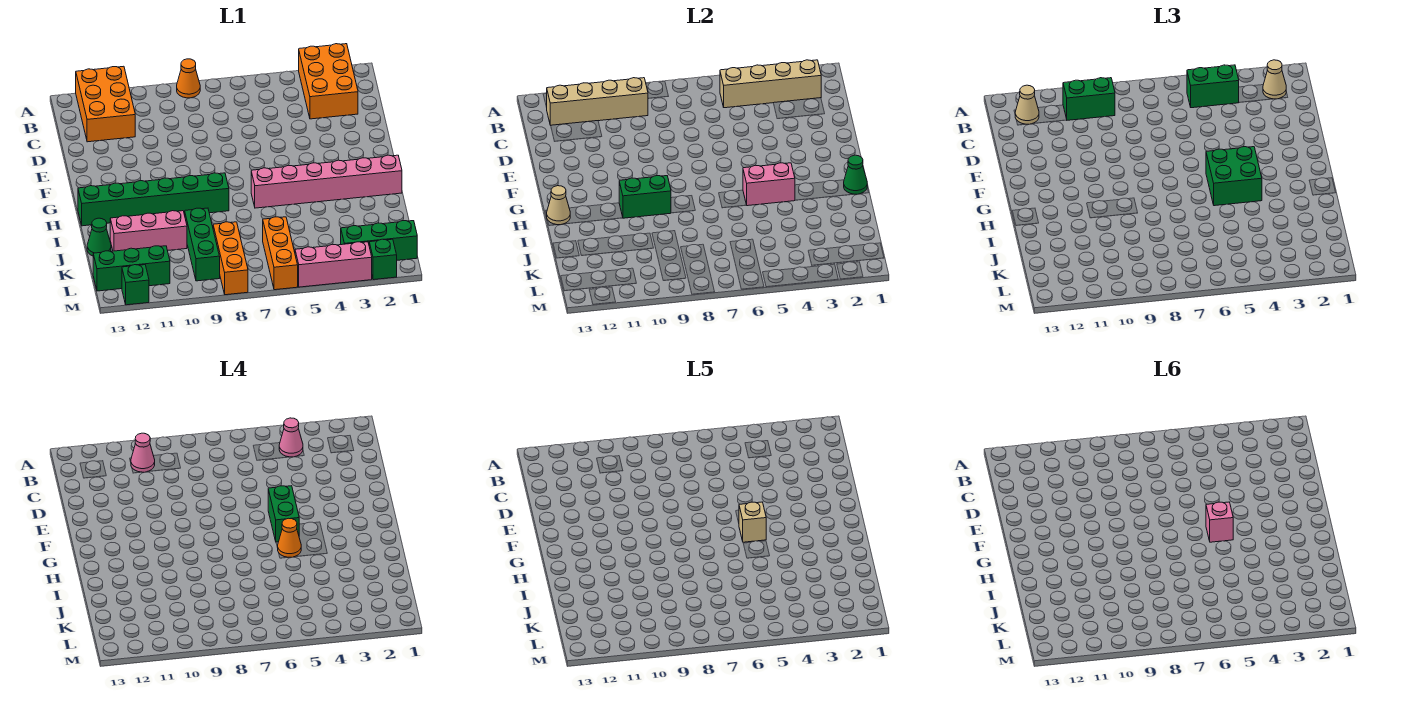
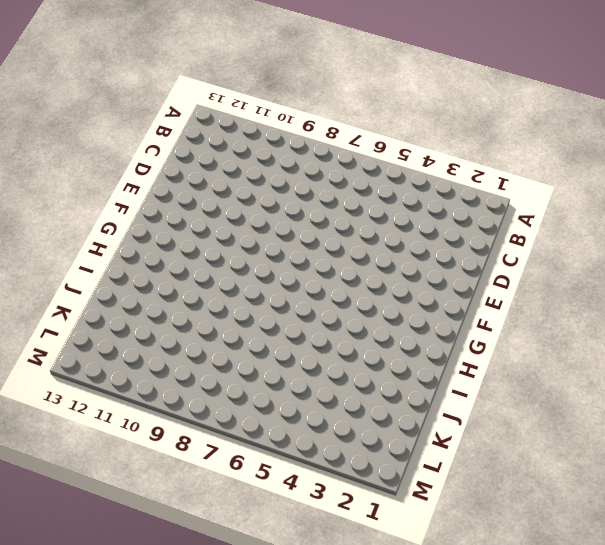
none -> orange brick A2:C3 level 1
none -> orange cone A8 level 1
none -> orange brick A11:C12 level 1
none -> pink brick H1:H6 level 1

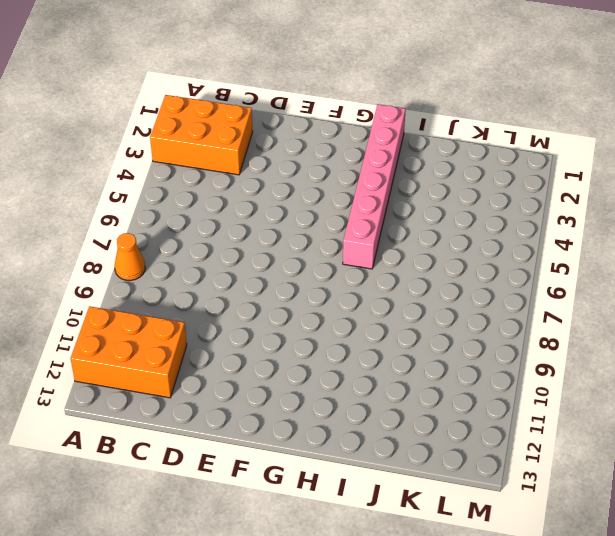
none -> green brick H8:H13 level 1
none -> green brick J9:L9 level 1
none -> pink brick J10:J12 level 1
none -> green cone J13 level 1

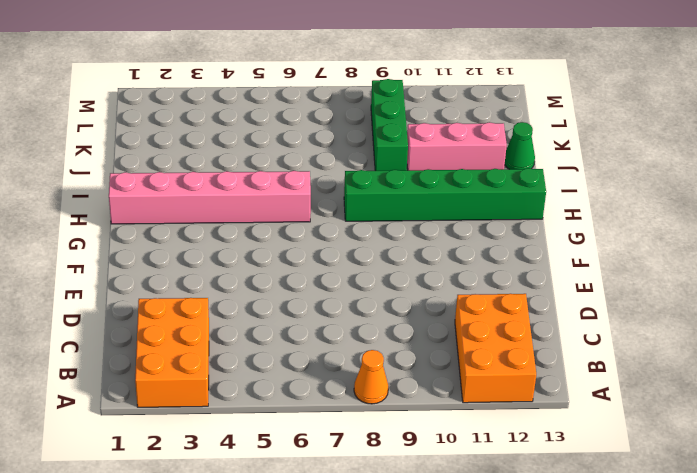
none -> orange brick K6:M6 level 1
none -> orange brick K8:M8 level 1
none -> green brick L1:L3 level 1
none -> green brick L11:L13 level 1

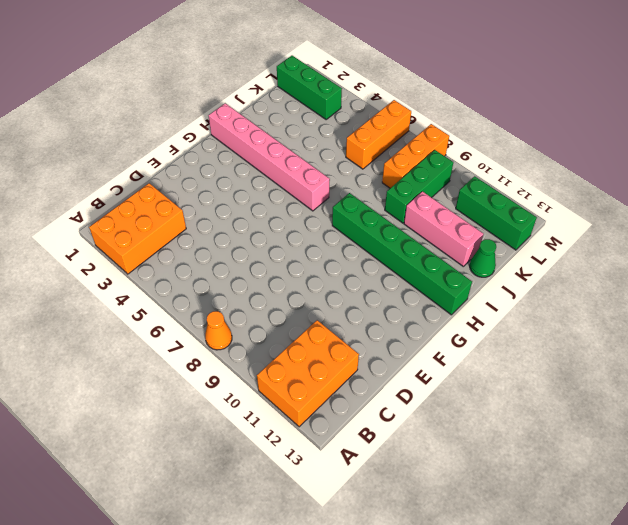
none -> green brick M2 level 1
none -> pink brick M3:M5 level 1
none -> green brick M12 level 1
none -> tan brick B2:B5 level 2

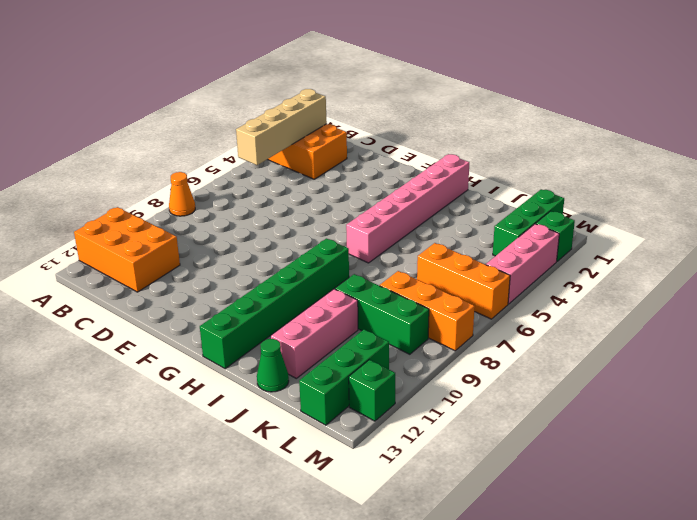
none -> tan brick B9:B12 level 2
none -> green cone H1 level 2
none -> pink brick H4:H5 level 2
none -> green brick H9:H10 level 2

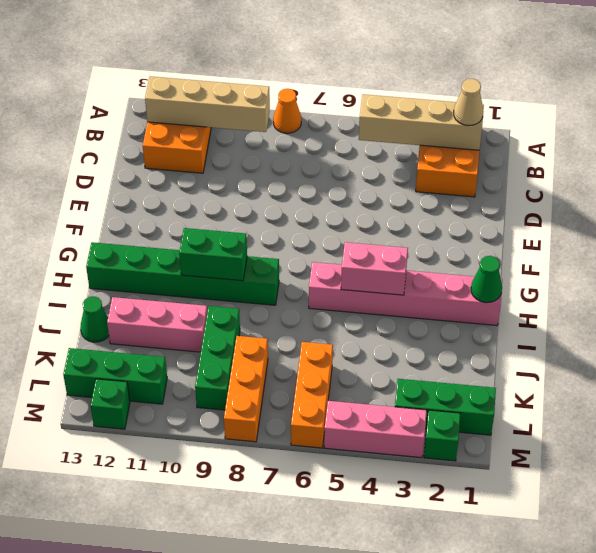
none -> tan cone H13 level 2
none -> green brick B4:B5 level 3
none -> green brick B9:B10 level 3
none -> tan cone B12 level 3

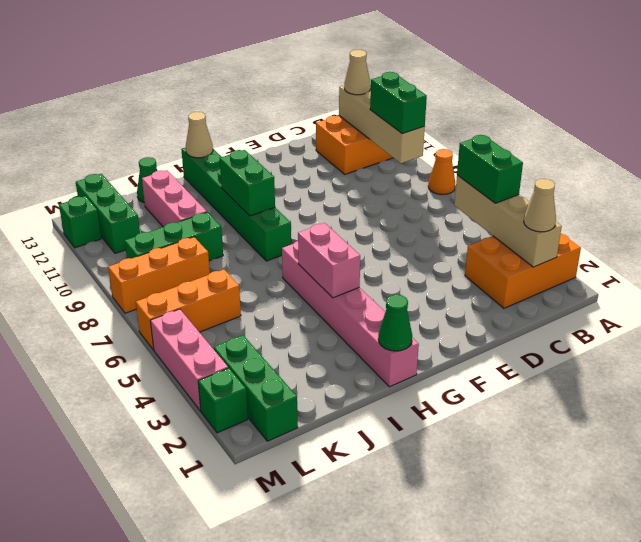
none -> green brick G4:H5 level 3
none -> pink cone B4 level 4
none -> pink cone B10 level 4
none -> green brick F5:G5 level 4

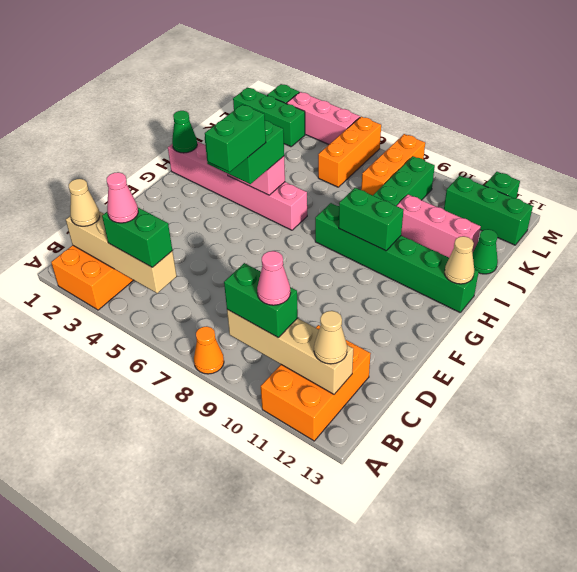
none -> orange cone H5 level 4
none -> tan brick G5 level 5
none -> pink brick G5 level 6

